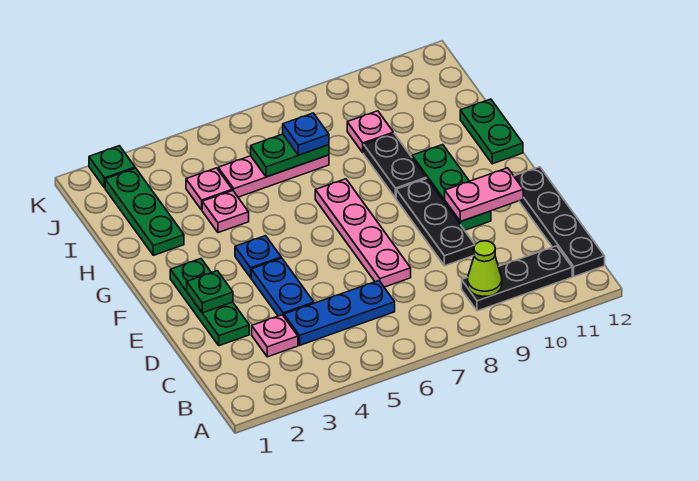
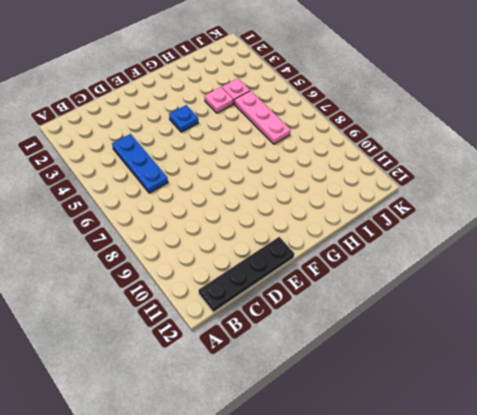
none -> black plate B9:B11 level 1
none -> pink plate C3 level 1
none -> green plate D2:F2 level 1

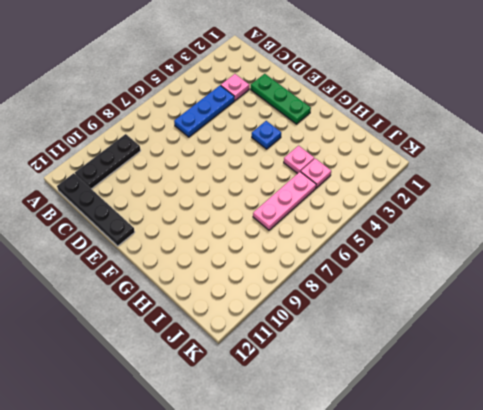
none -> blue plate D4:E4 level 1
none -> pink plate D7:G7 level 1
none -> black plate D9:F9 level 1

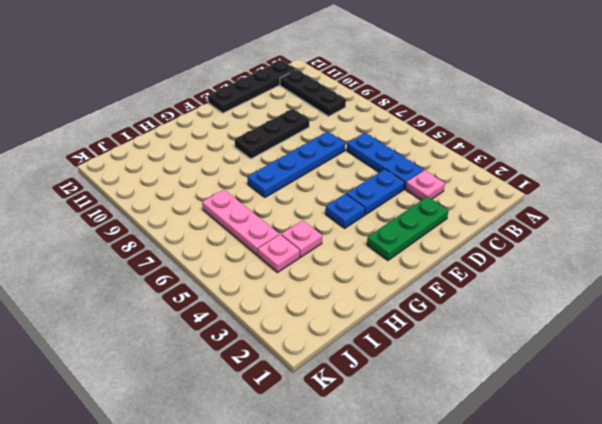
blue plate D7:G7 level 1 -> pink plate D7:G7 level 1
none -> green plate E10:G10 level 1
none -> black plate G9:H9 level 1
none -> green plate G12:H12 level 1

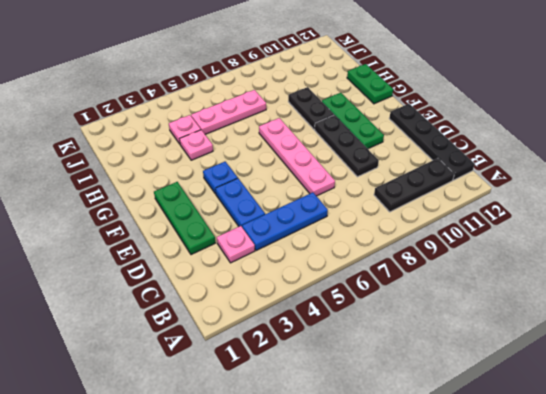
none -> green plate H2:J2 level 1
none -> pink plate I9 level 1
none -> green plate K2 level 1

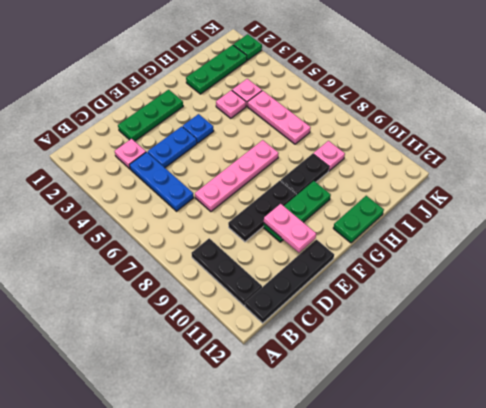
none -> lime cone B9 level 2
none -> green plate E2 level 2
none -> green plate I6:I7 level 2

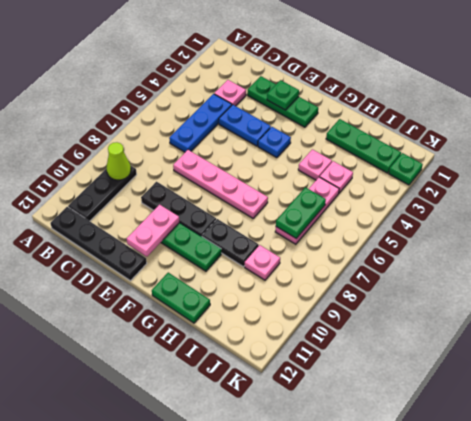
none -> blue plate I7 level 3

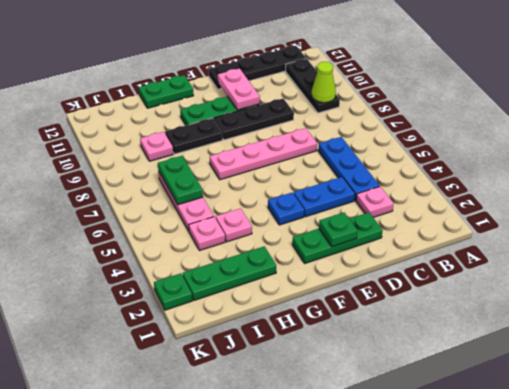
none -> blue plate I7 level 3

